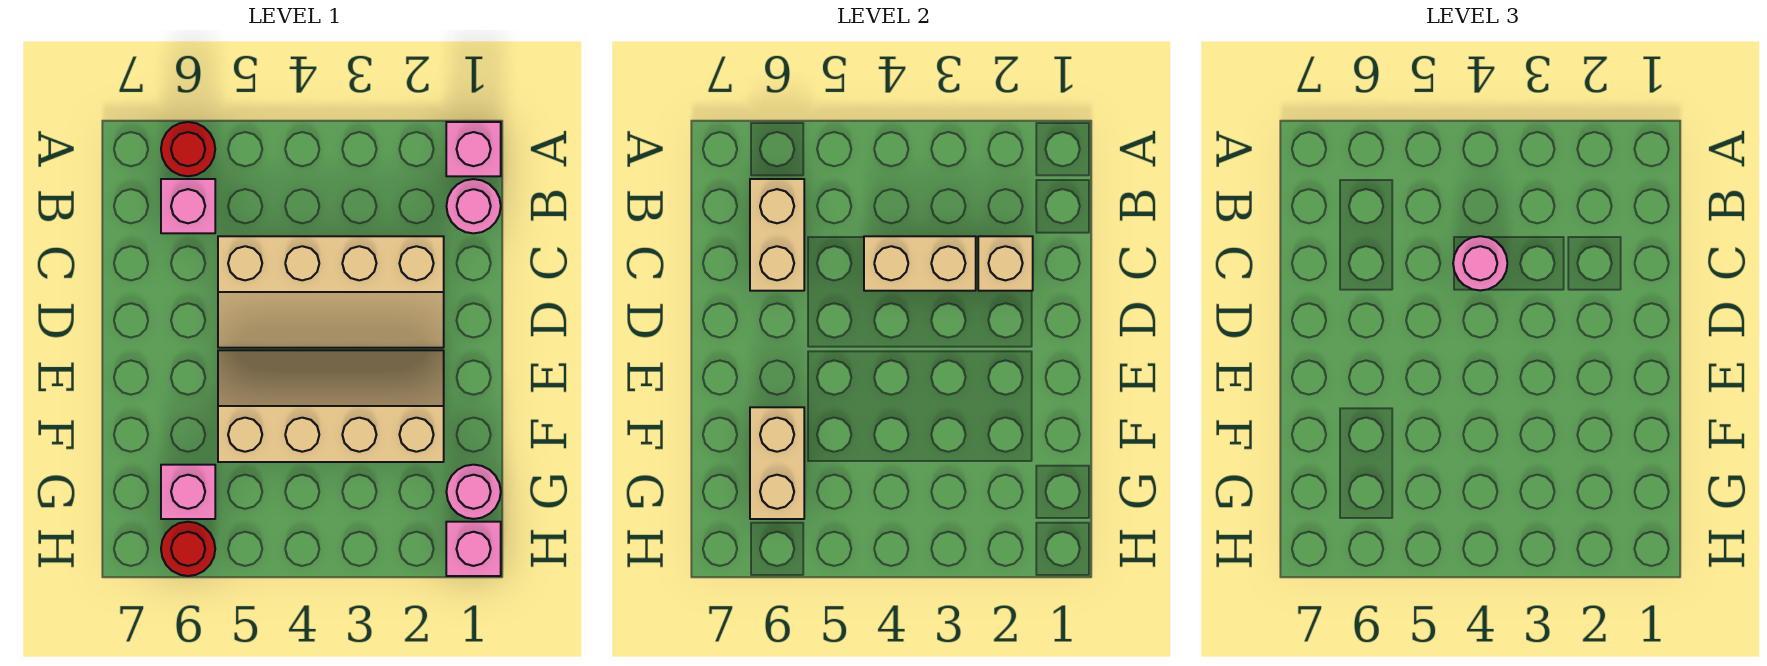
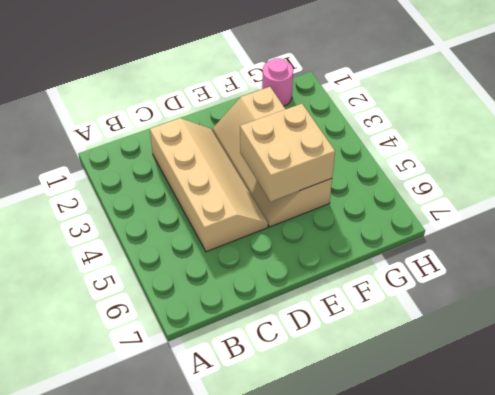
tan brick E4:F5 level 2 -> none
none -> pink brick A1 level 1
none -> red round brick A6 level 1
none -> pink round brick B1 level 1

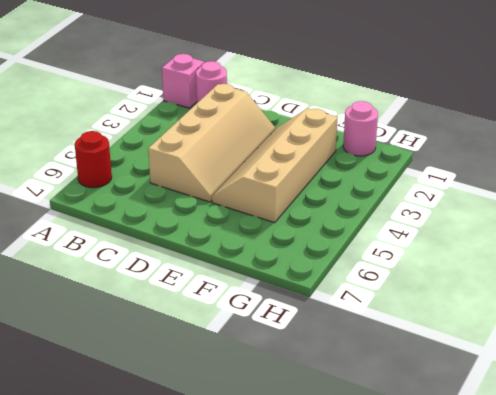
none -> pink brick B6 level 1
none -> pink brick G6 level 1
none -> pink brick H1 level 1

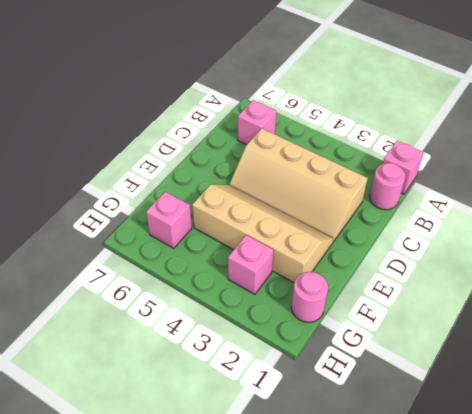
pink brick G3 level 1 -> pink brick H1 level 1
none -> red round brick A6 level 1
none -> red round brick H6 level 1
none -> tan brick B6:C6 level 2

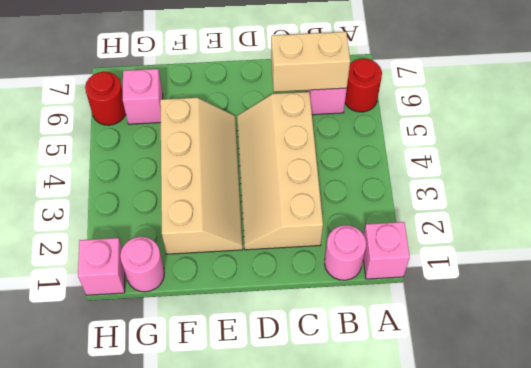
none -> tan brick C2 level 2
none -> tan brick C3:C4 level 2
none -> tan brick F6:G6 level 2

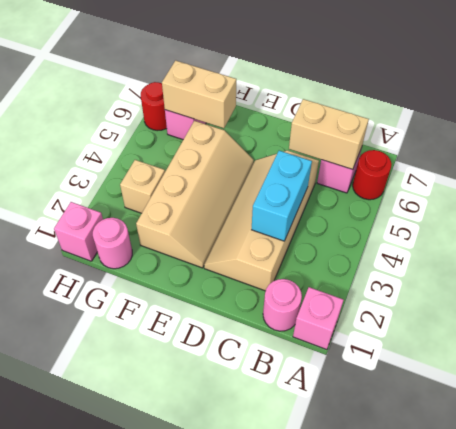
cyan brick C3:C4 level 2 -> tan brick C3:C4 level 2
tan brick G3 level 1 -> tan brick C2 level 2
none -> pink round brick C4 level 3

